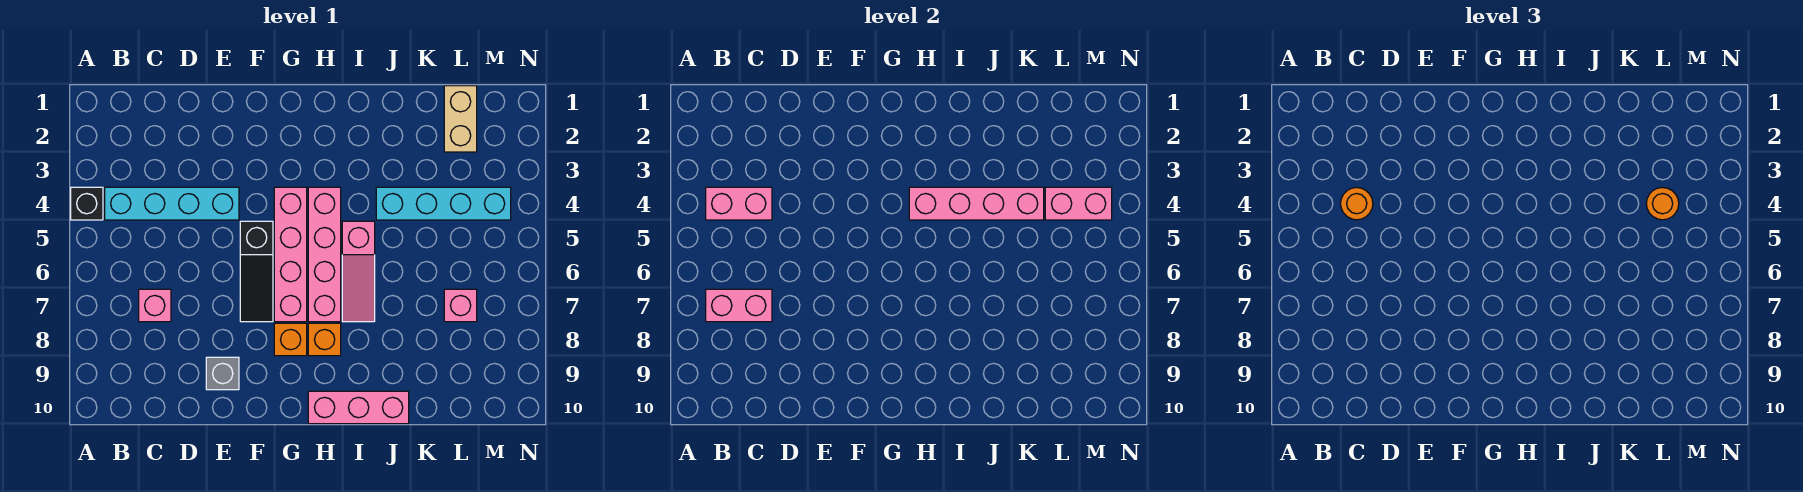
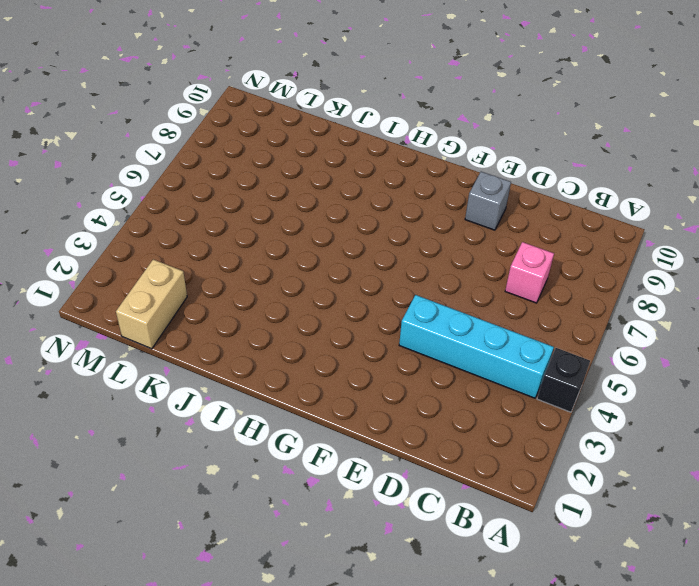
none -> black slope F5:F7 level 1 top 5
none -> pink brick G4:G7 level 1
none -> orange brick G8 level 1

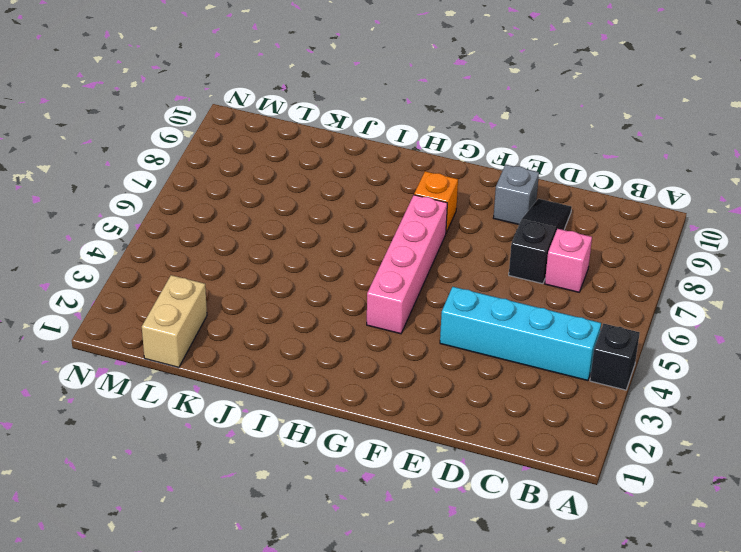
black slope D7:D9 level 1 top 7 -> black slope F5:F7 level 1 top 5
none -> pink brick H4:H7 level 1
none -> orange brick H8 level 1
none -> pink brick H10:J10 level 1

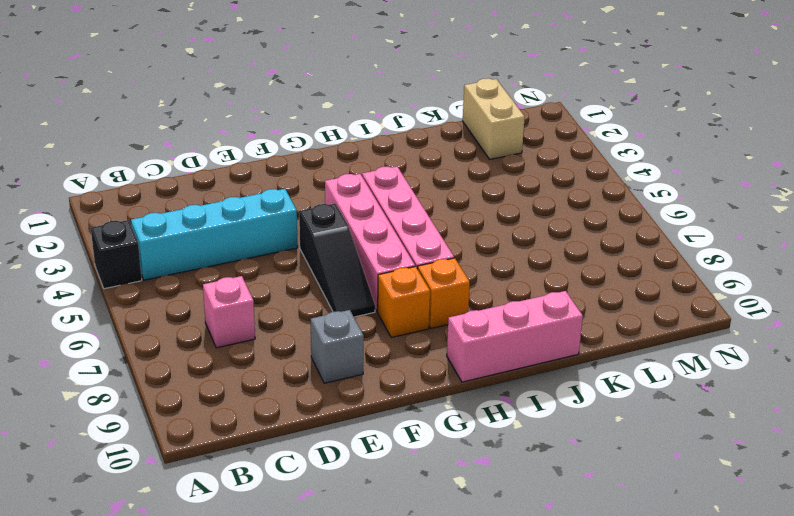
none -> pink slope I5:I7 level 1 top 5
none -> cyan brick J4:M4 level 1
none -> pink brick L7 level 1

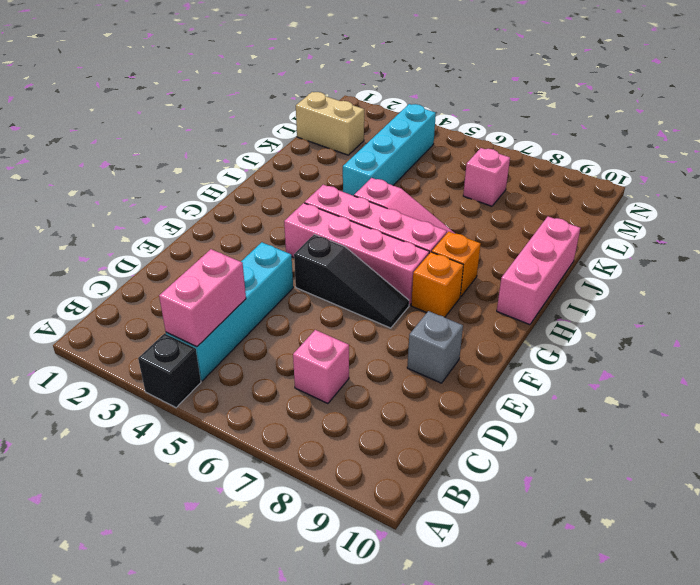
none -> pink brick B7:C7 level 2
none -> pink brick H4:K4 level 2
none -> pink brick L4:M4 level 2

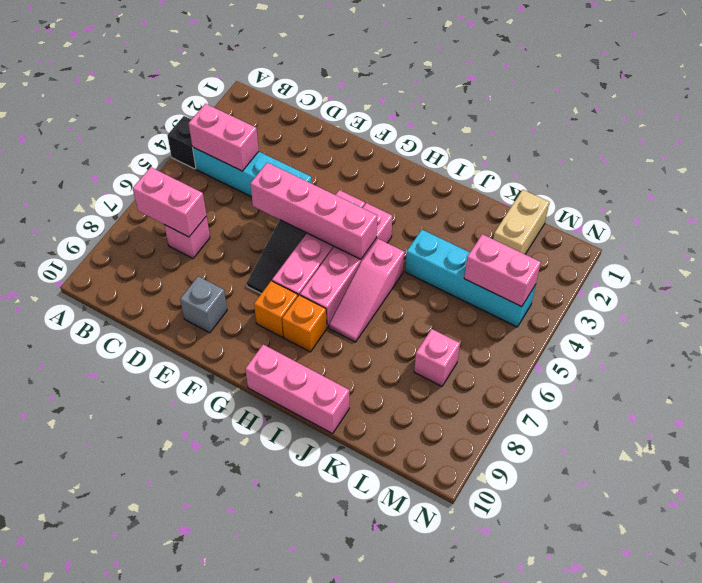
pink brick E5:H5 level 2 -> pink brick H4:K4 level 2
none -> orange round brick C4 level 3
none -> orange round brick L4 level 3

